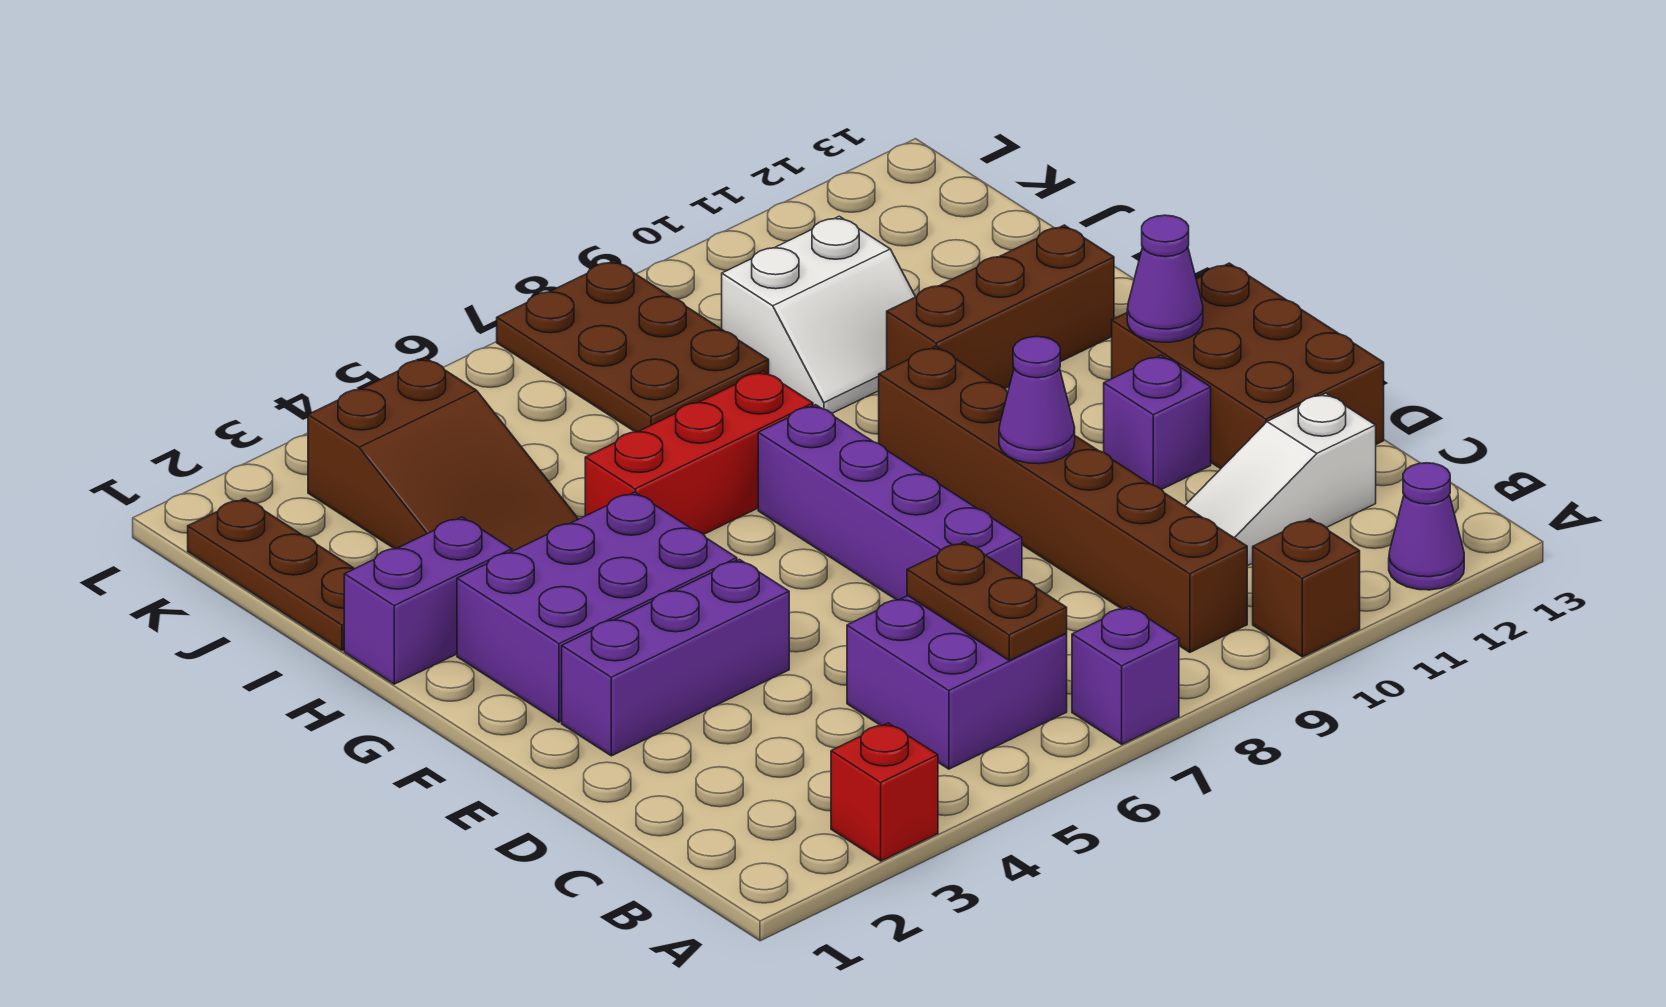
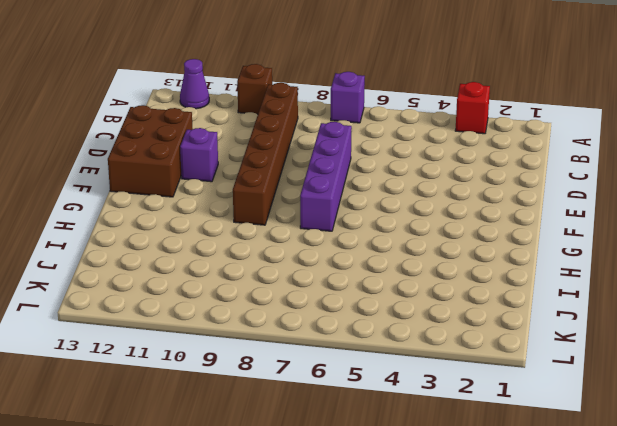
none -> purple brick B5:C6 level 1
none -> white slope C10:C12 level 1 top 12
none -> purple brick E2:E4 level 1

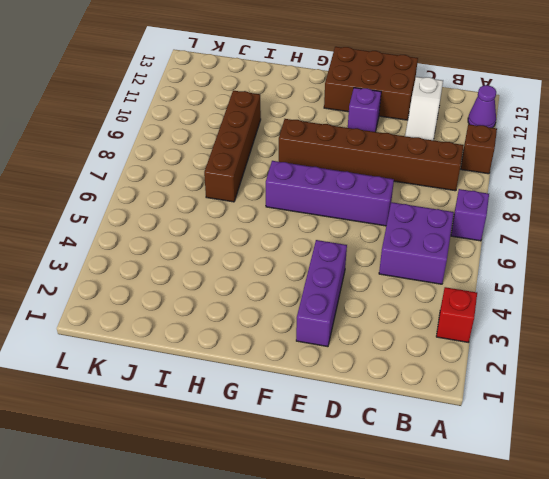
brown brick I7:I10 level 1 -> white slope I9:J10 level 1 top J
none -> purple brick F2:G4 level 1
none -> purple brick H1:H2 level 1
none -> red brick H5:H7 level 1

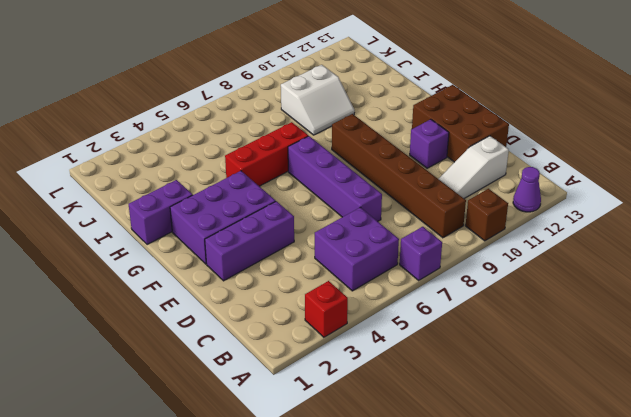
none -> brown brick H10:H12 level 1
none -> brown plate I1:K1 level 1
none -> brown slope I3:K4 level 1 top K

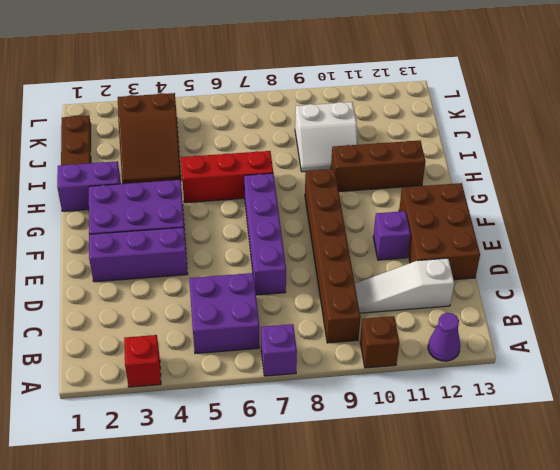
none -> brown plate J7:L8 level 1
none -> brown plate B6:C6 level 2
none -> purple cone E9 level 2

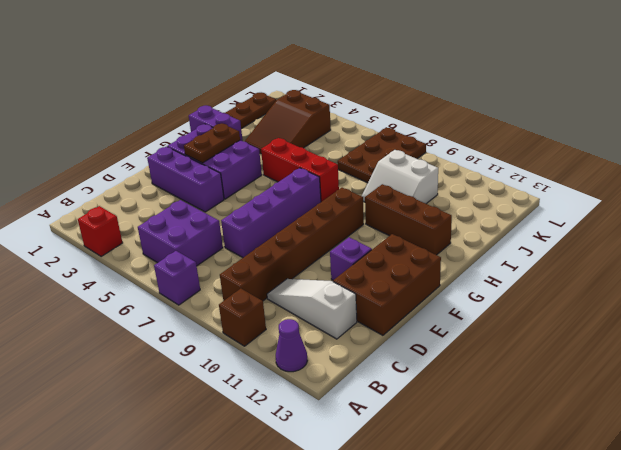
brown plate F3:G3 level 2 -> brown plate B6:C6 level 2
none -> purple cone E9 level 2
none -> purple cone F12 level 2

